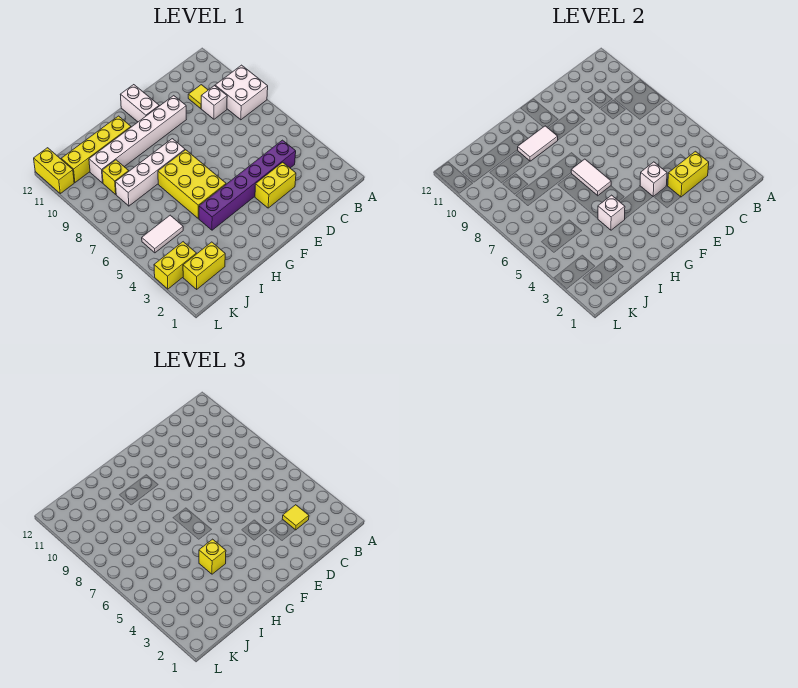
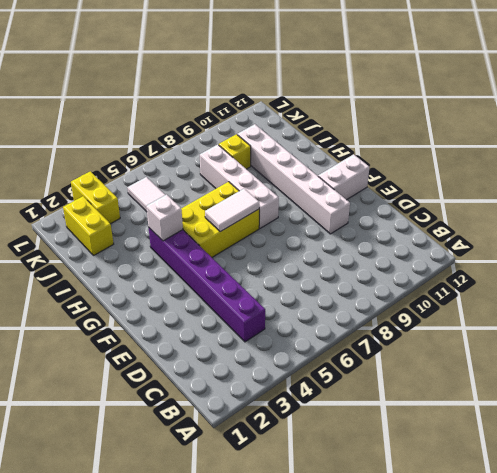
none -> white brick A8:B9 level 1
none -> white brick C9 level 1
none -> yellow tile C10 level 1

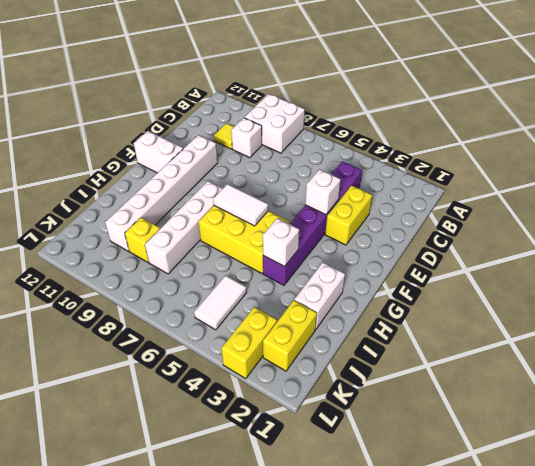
white brick H2:I2 level 1 -> none
none -> yellow brick H11:K11 level 1
none -> yellow brick L11:L12 level 1
none -> yellow brick C3:D3 level 2

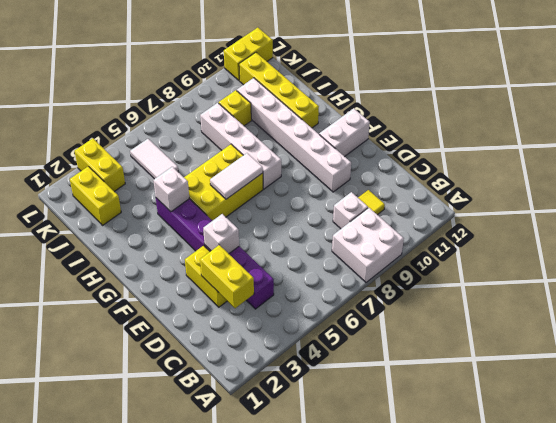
none -> white tile G10:H10 level 2
none -> yellow tile C3 level 3
none -> yellow brick H4 level 3

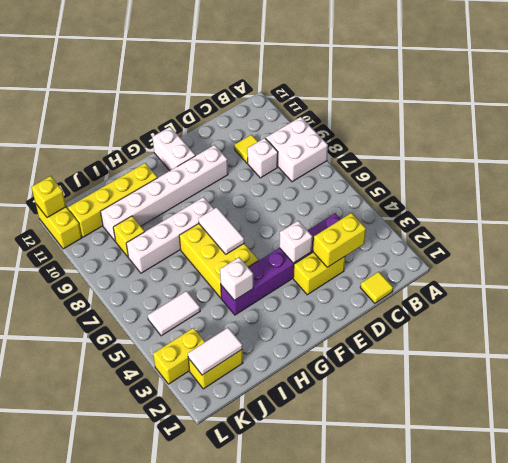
yellow tile C1 level 1 -> yellow tile C3 level 3
white tile J2:K2 level 2 -> white tile G10:H10 level 2
yellow brick L12 level 2 -> yellow brick H4 level 3

